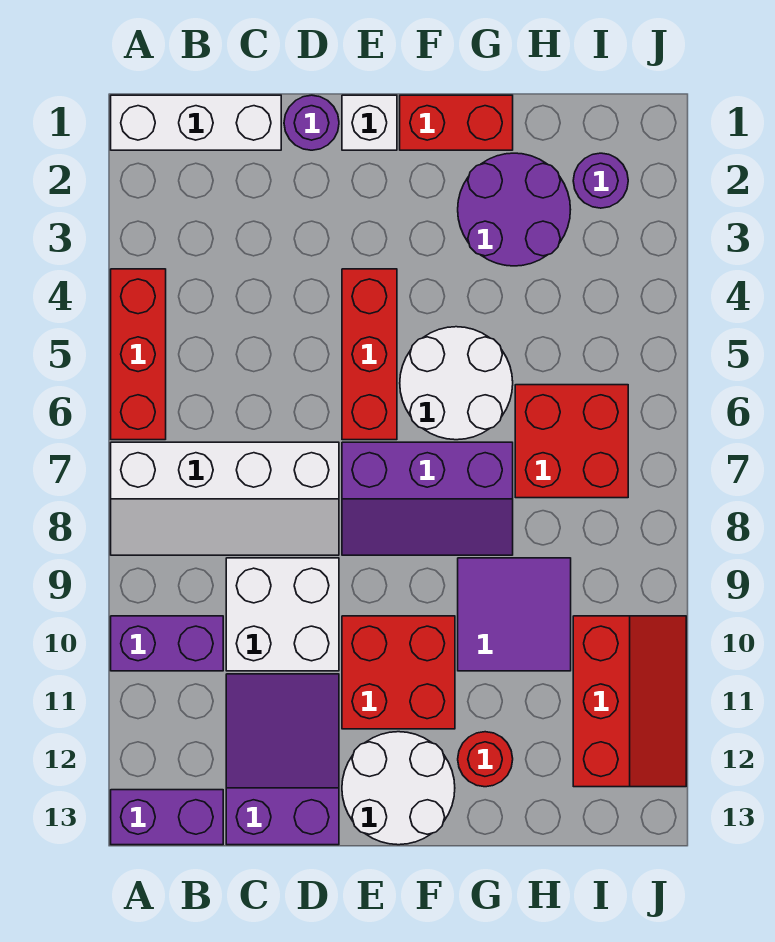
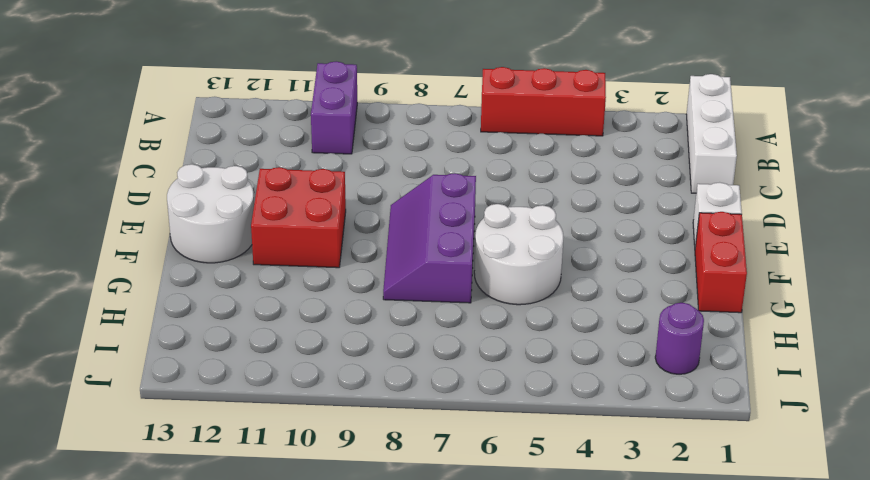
none -> white slope A7:D8 level 1 top 7
none -> purple brick A13:B13 level 1
none -> white brick C9:D10 level 1

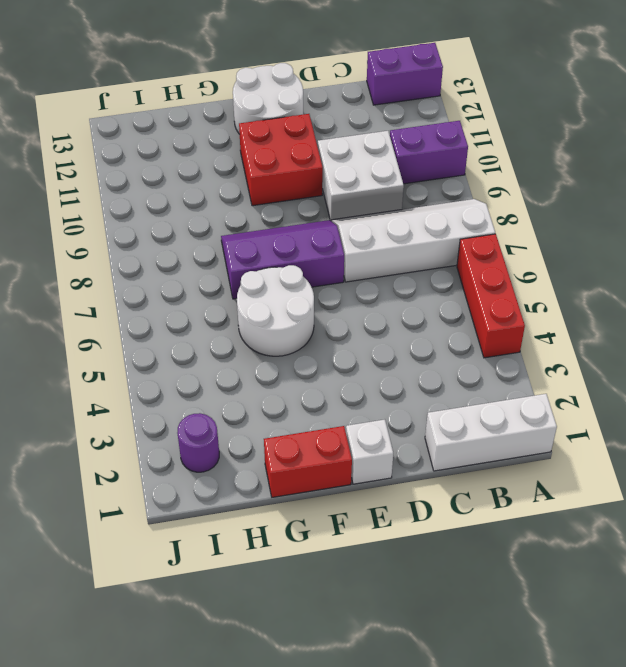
none -> purple slope C11:D13 level 1 top 13
none -> purple round brick D1 level 1
none -> red brick E4:E6 level 1

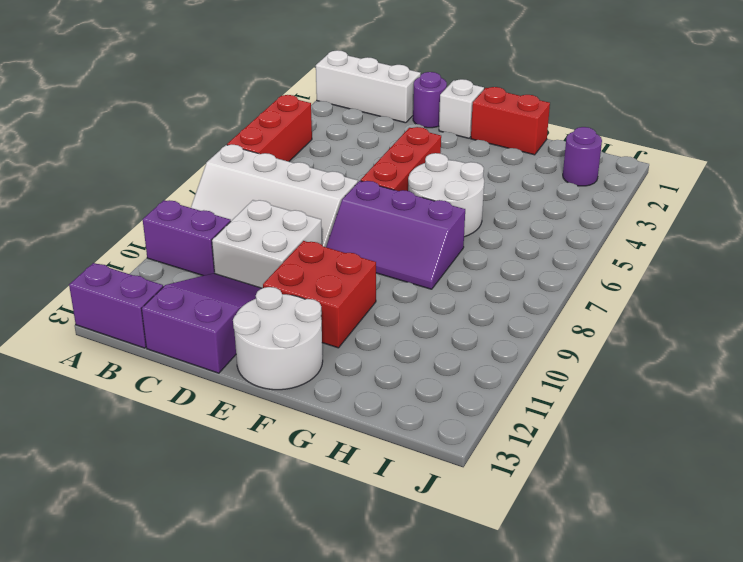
none -> purple round brick G2:H3 level 1
none -> purple tile G9:H10 level 1
none -> red round brick G12 level 1

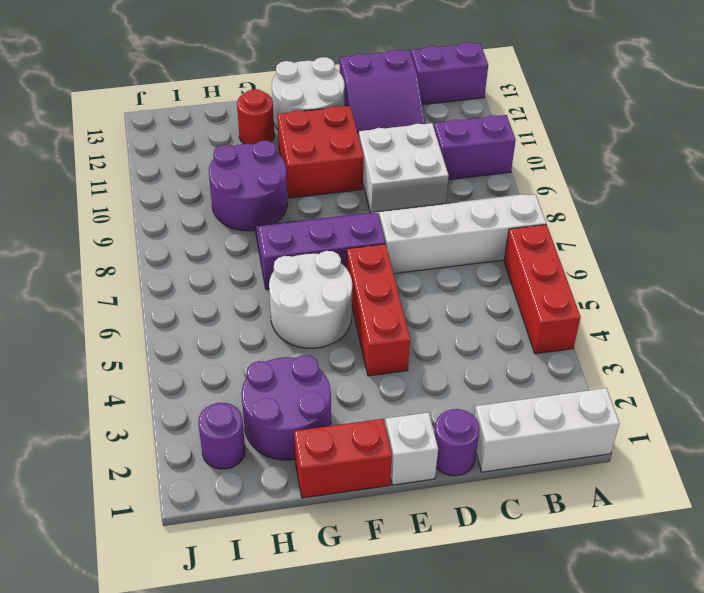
purple round brick G9:H10 level 1 -> purple tile G9:H10 level 1
none -> red brick H6:I7 level 1
none -> red slope I10:J12 level 1 top I

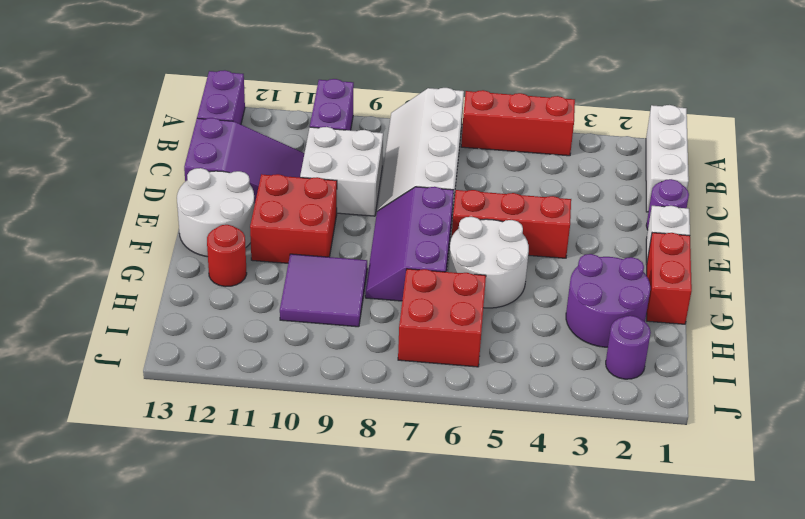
none -> red slope I10:J12 level 1 top I

